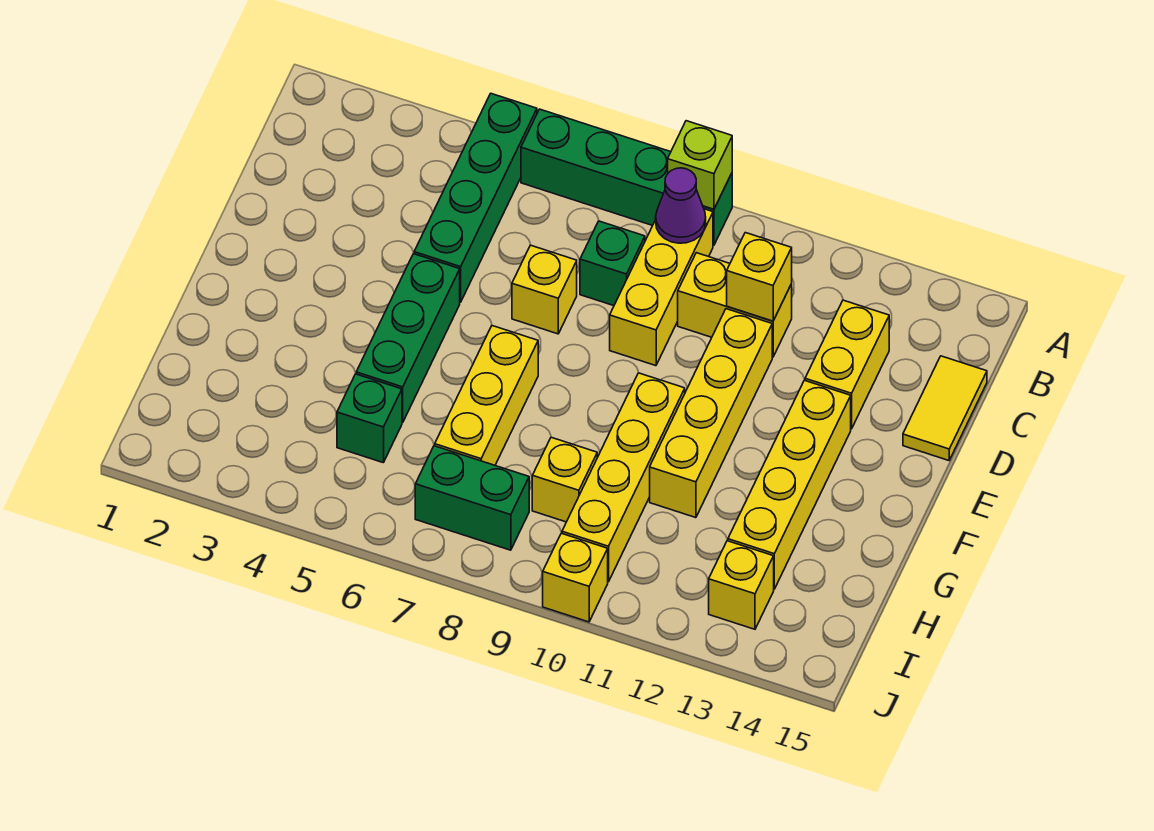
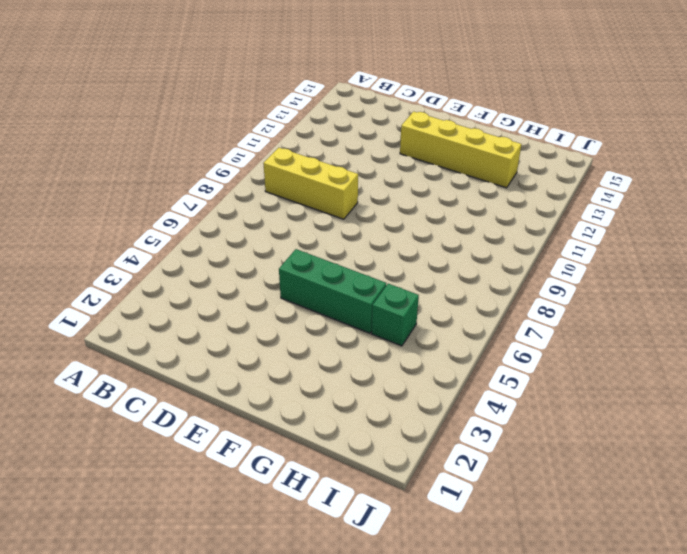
none -> green brick A5:D5 level 1
none -> green brick A6:A9 level 1
none -> green brick C8 level 1

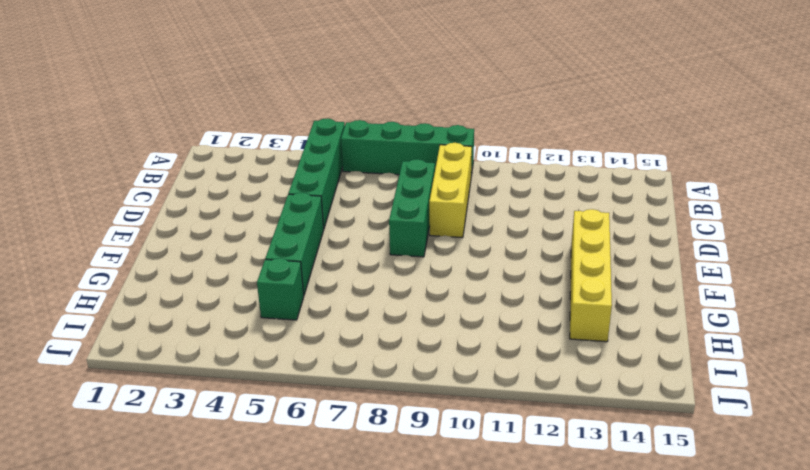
green brick C8:E8 level 1 -> green brick C8 level 1
none -> yellow brick C10:C11 level 1
none -> yellow brick C13:D13 level 1
none -> yellow tile C15:D15 level 1

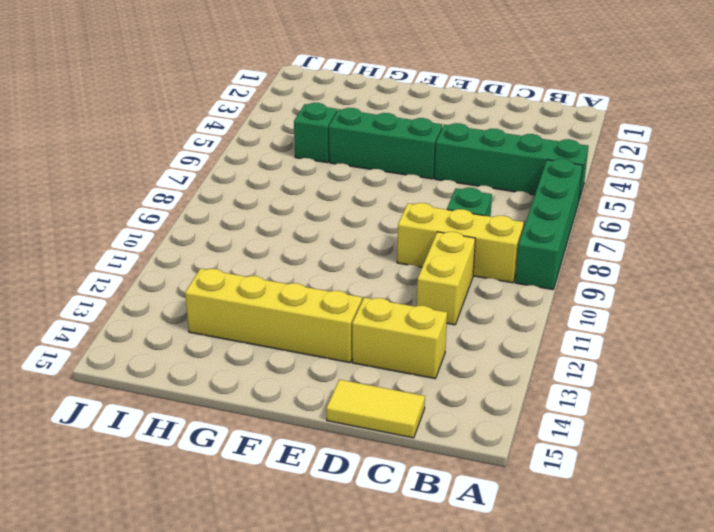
none -> yellow brick D7 level 1
none -> yellow brick D11:G11 level 1
none -> yellow brick F7:H7 level 1

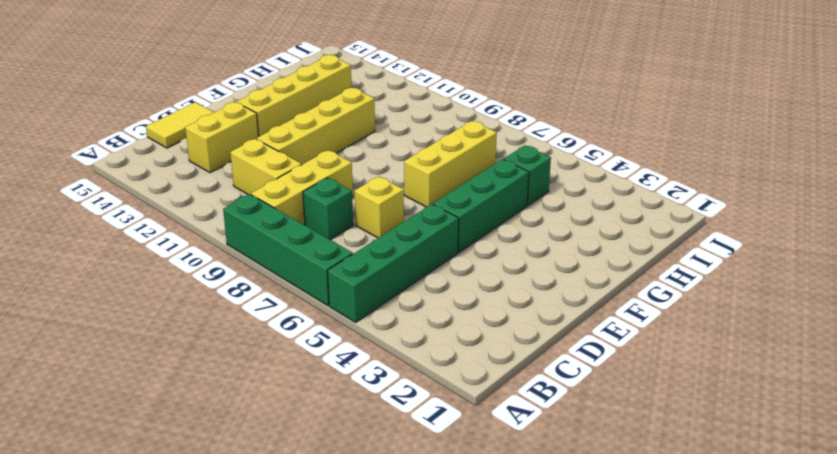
none -> yellow brick F10:I10 level 1
none -> yellow brick H9 level 1
none -> green brick I7:I8 level 1

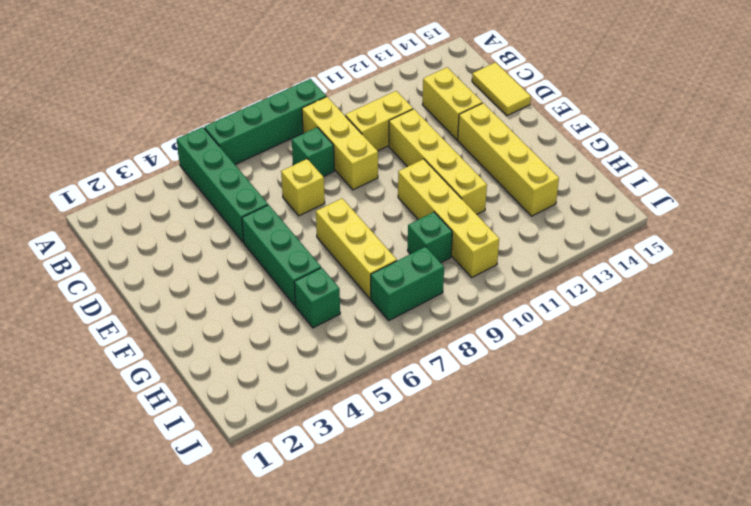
green brick H9 level 1 -> yellow brick H9 level 1
none -> yellow brick I13 level 1
none -> yellow brick J10 level 1
none -> lime brick A9 level 2

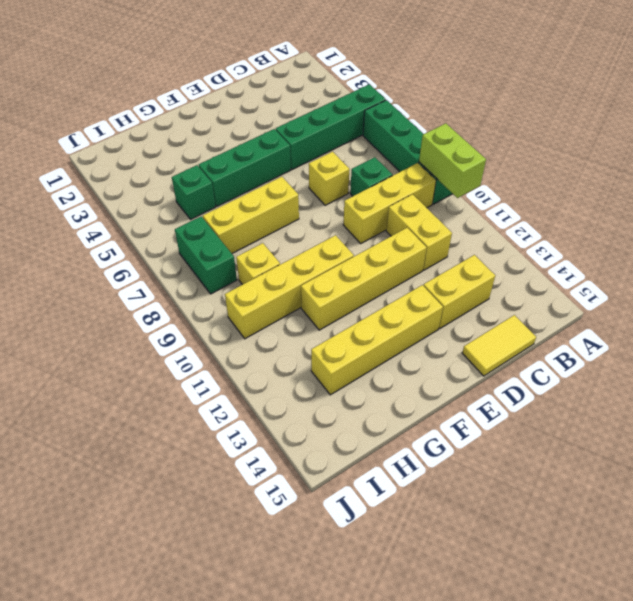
lime brick A9:A10 level 2 -> lime brick A9 level 2
none -> yellow brick I13 level 1
none -> yellow brick J10 level 1
none -> purple cone B9 level 2

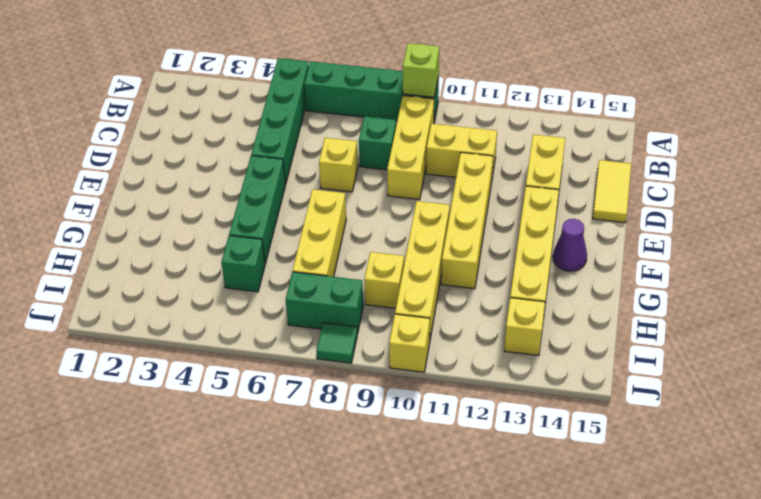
purple cone F14 level 1 -> purple cone B9 level 2
green tile J8 level 1 -> none
none -> yellow brick C11 level 2

